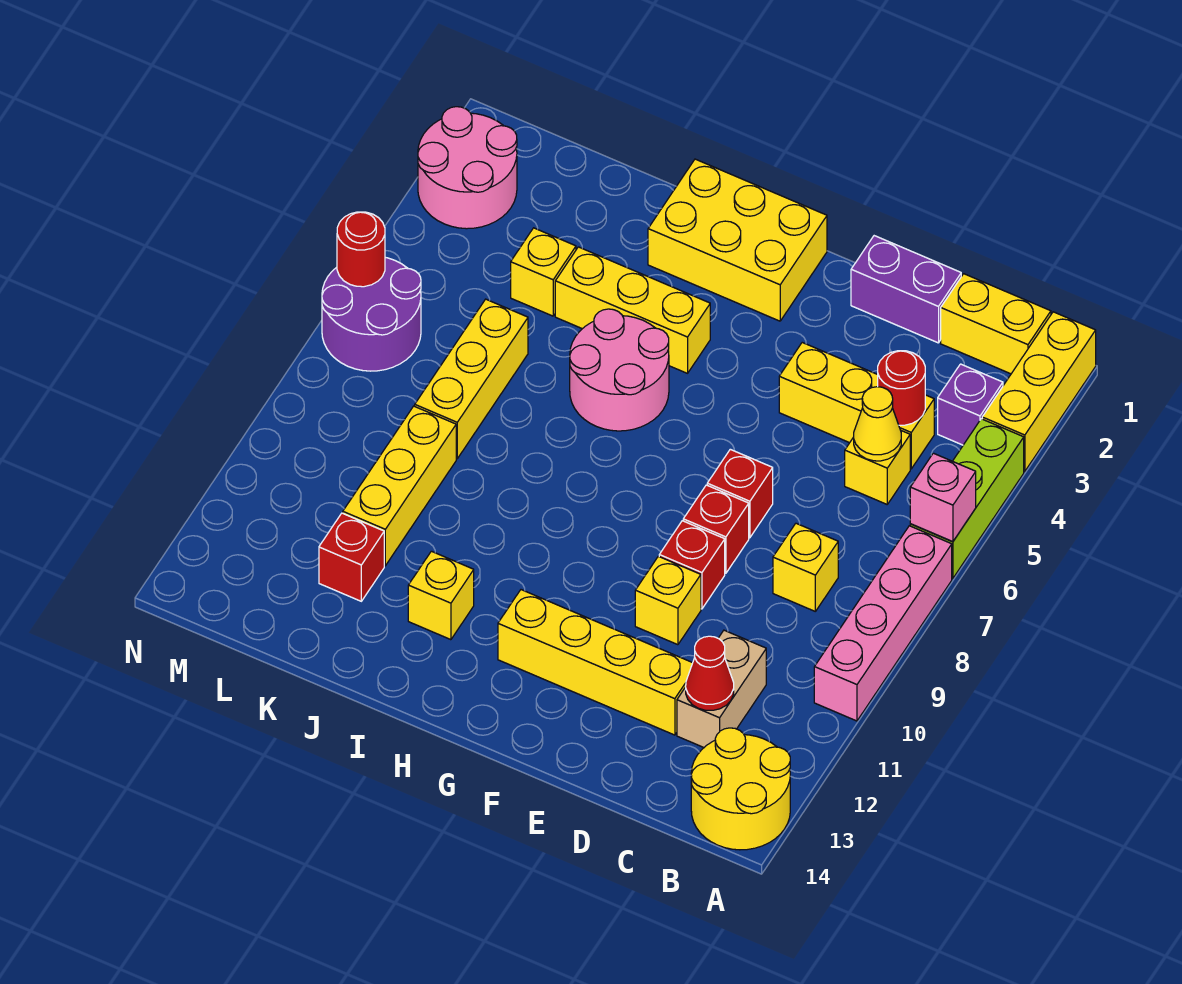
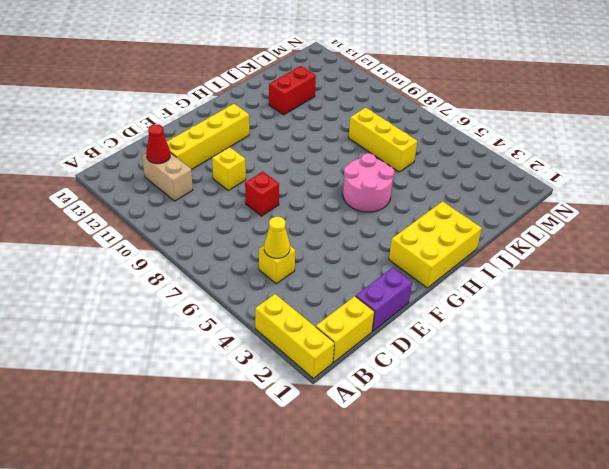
red brick J12:K12 level 1 -> red brick K12 level 1
none -> lime brick A4:A6 level 1
none -> pink brick A7:A10 level 1
none -> yellow round brick A13:B14 level 1
none -> purple brick B3 level 1

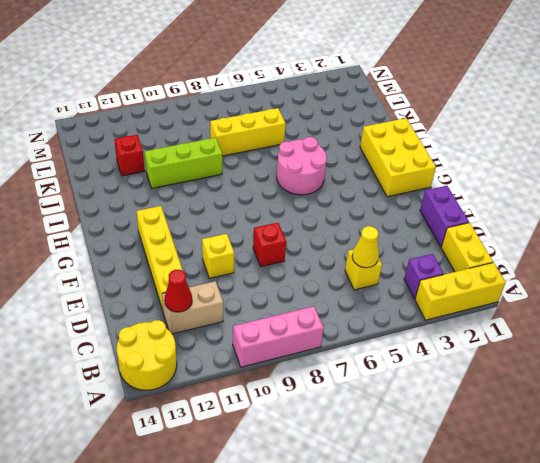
pink brick A8:A10 level 1 -> pink brick A7:A10 level 1
lime brick J9:J11 level 1 -> lime brick A4:A6 level 1
none -> yellow brick C4:E4 level 1
none -> yellow brick C8 level 1
none -> red brick E7 level 1
none -> red brick E9 level 1

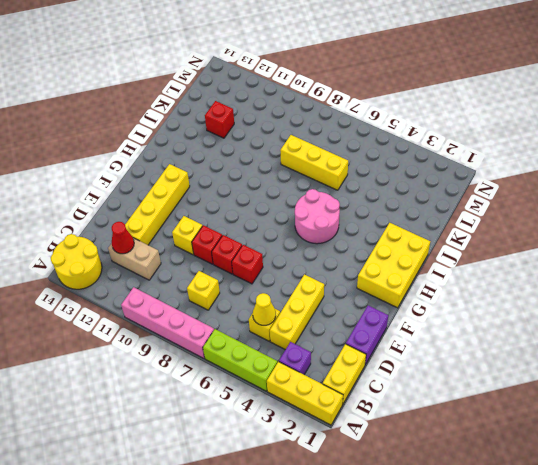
none -> yellow brick H4:J4 level 1
none -> yellow brick I12 level 1
none -> yellow brick K4 level 1
none -> yellow brick K9:K11 level 1

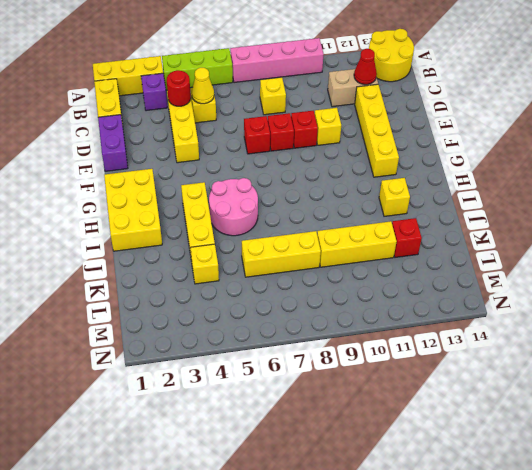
none -> pink round brick M2:N3 level 1
none -> purple round brick M6:N7 level 1
none -> pink brick A6 level 2
none -> red round brick N6 level 2

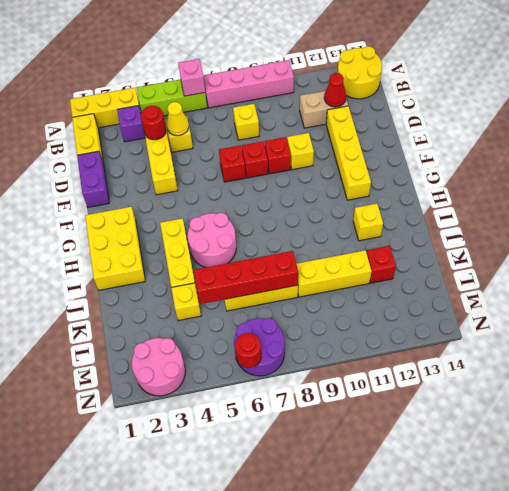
red brick K5:K8 level 2 -> none

